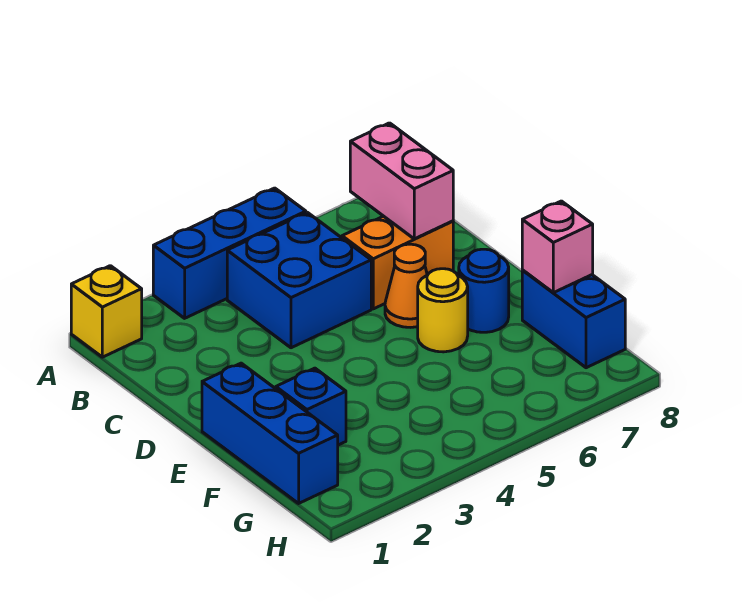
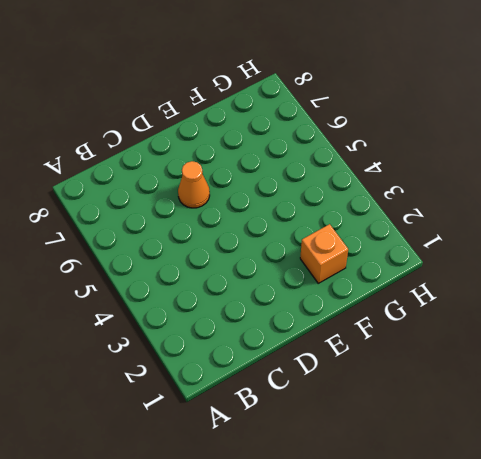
orange brick F2 level 1 -> blue brick F2 level 1
none -> yellow brick A1 level 1
none -> blue brick A3:A5 level 1
none -> blue brick B4:C5 level 1

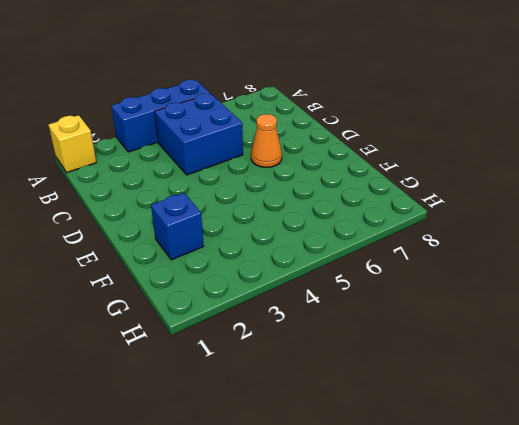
none -> orange brick C6:C7 level 1
none -> blue brick E1:G1 level 1
none -> yellow round brick E6 level 1

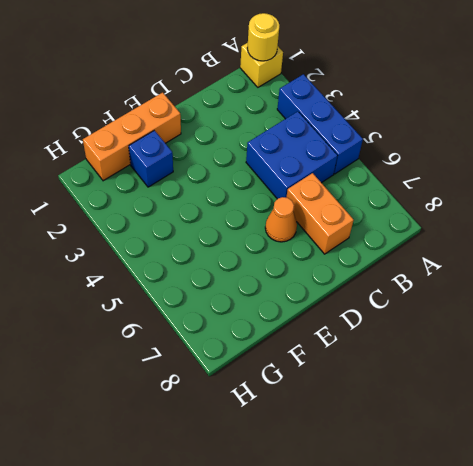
yellow round brick A1 level 2 -> yellow round brick E6 level 1
orange brick E1:G1 level 1 -> blue brick E1:G1 level 1
none -> blue round brick E7 level 1
none -> blue brick F8:G8 level 1
none -> pink brick B7:C7 level 2

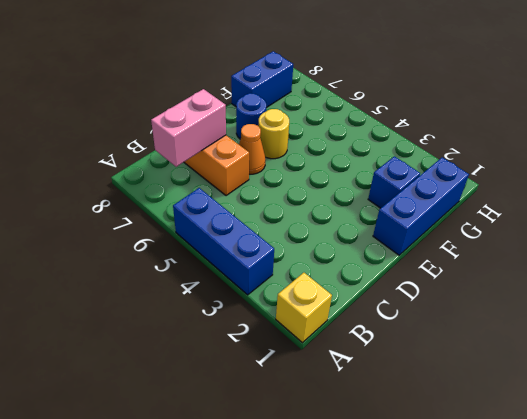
none -> blue brick B4:C5 level 1
none -> pink brick F8 level 2

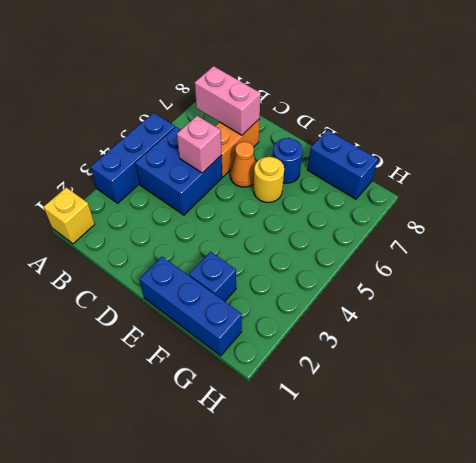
pink brick C5 level 2 -> pink brick F8 level 2

